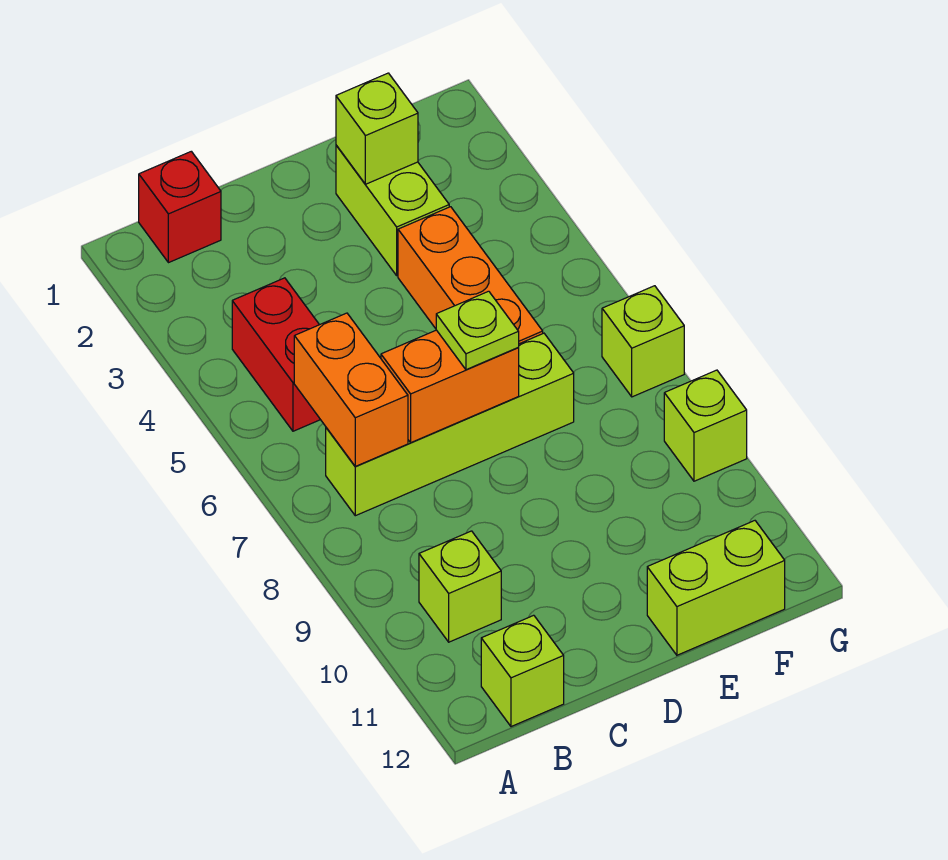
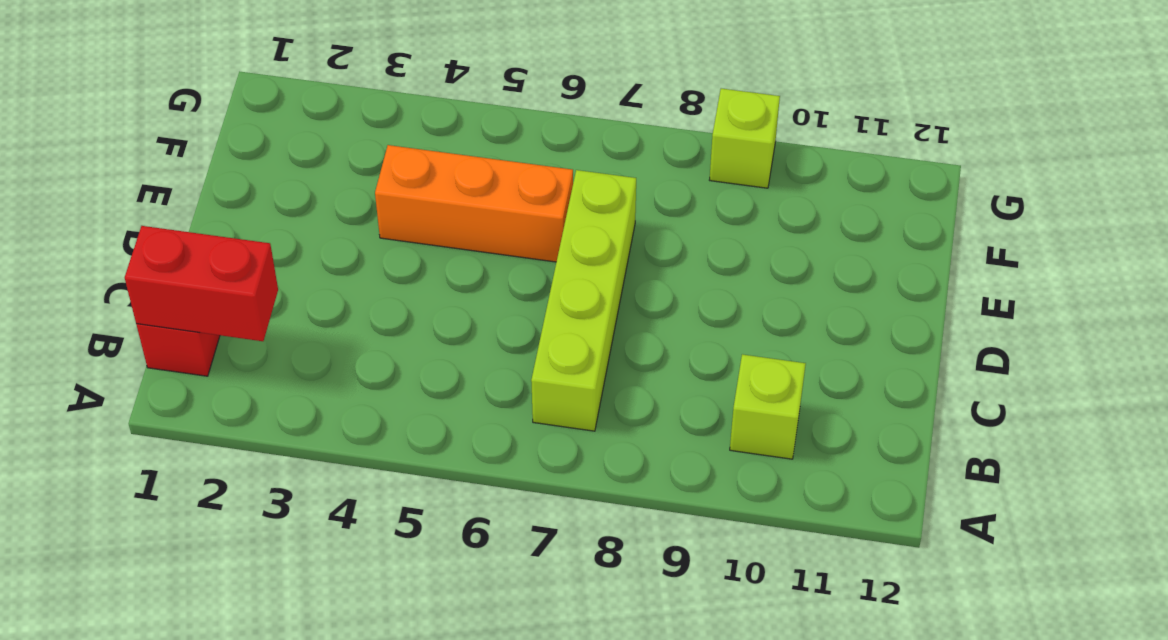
red brick B1:B2 level 2 -> red brick B4:B5 level 1
none -> lime brick B12 level 1
none -> lime brick E2:E3 level 1
none -> lime brick E12:F12 level 1

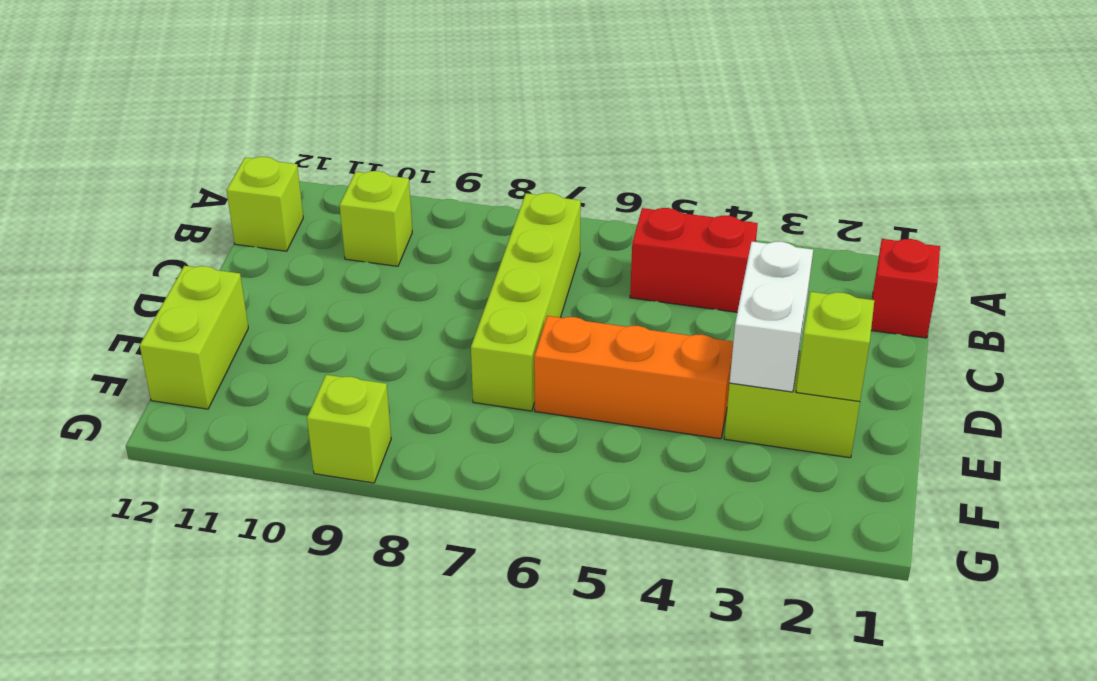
white brick D3:E3 level 2 -> none
none -> lime brick G7 level 1
none -> orange brick B6:B7 level 2
none -> orange brick C7:D7 level 2

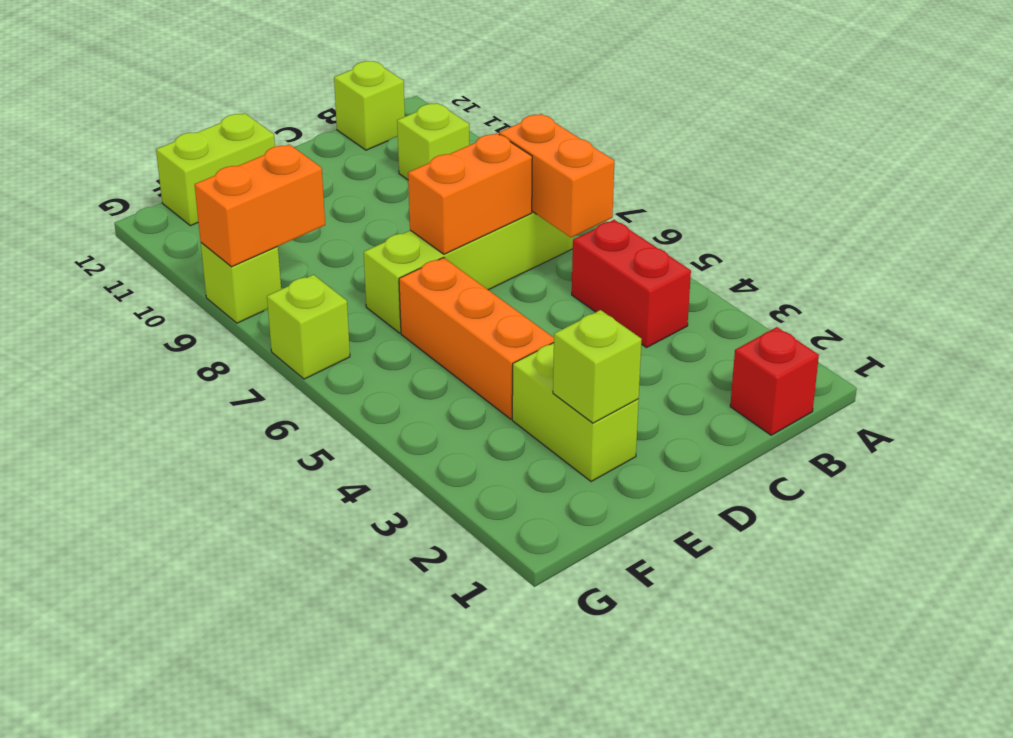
orange brick F9:G9 level 2 -> none
none -> lime plate D7 level 3

